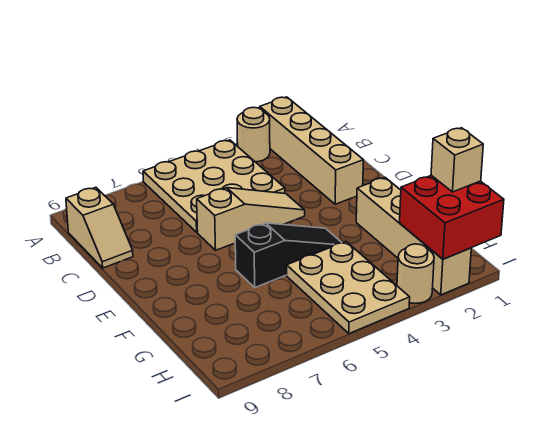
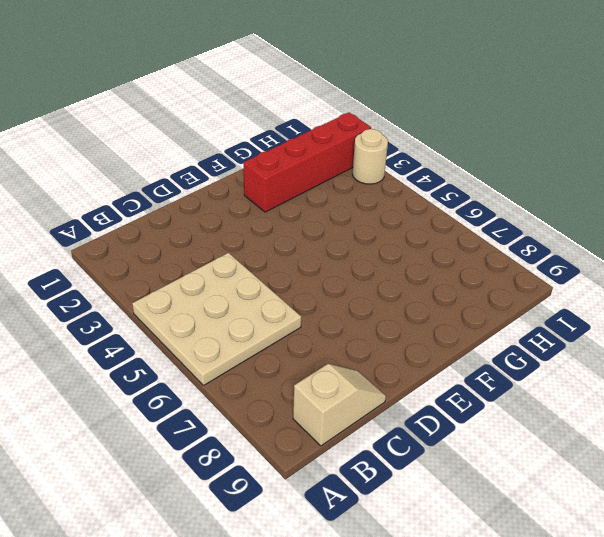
red brick F2:I2 level 1 -> tan brick F2:I2 level 1
none -> tan brick A2:D2 level 1
none -> tan round brick A3 level 1

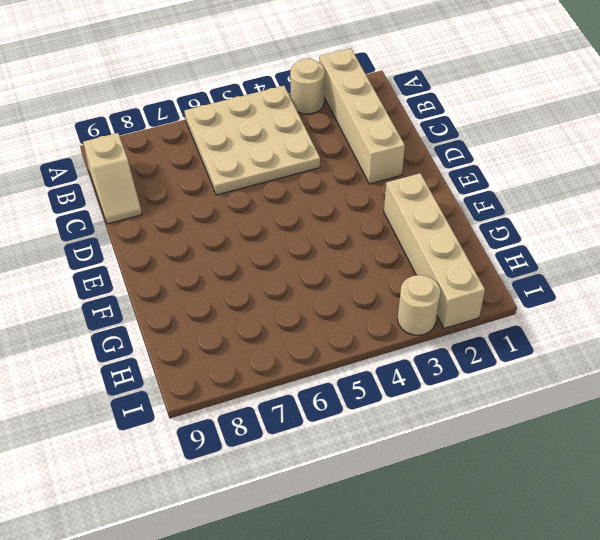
none -> tan slope D4:D6 level 1 top 6
none -> black slope F4:F6 level 1 top 6

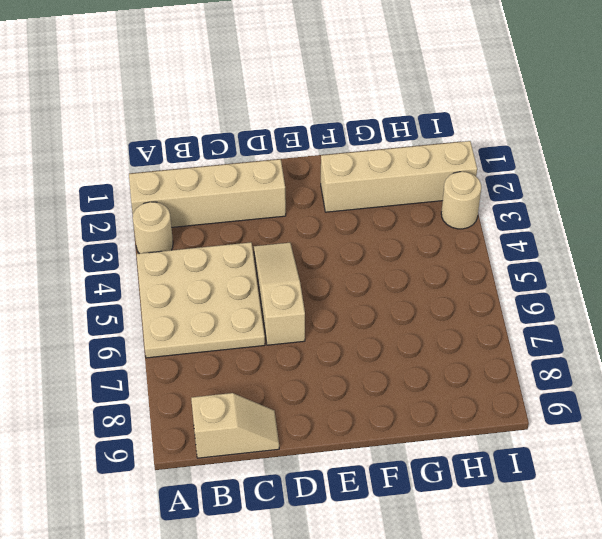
none -> black slope F4:F6 level 1 top 6
none -> tan plate G4:I5 level 1

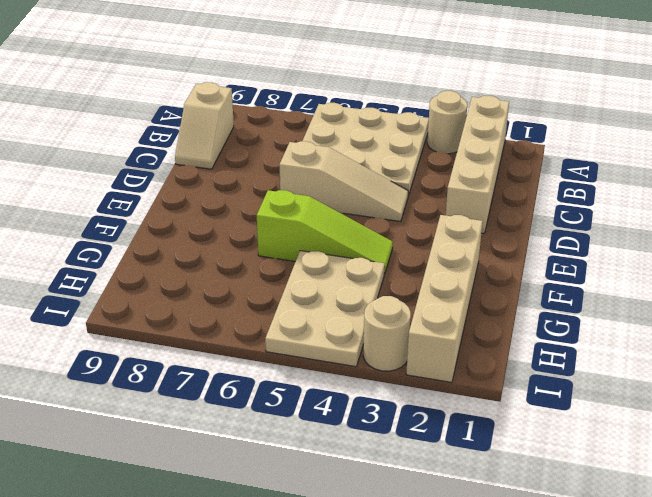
lime slope F4:F6 level 1 top 6 -> black slope F4:F6 level 1 top 6
none -> red brick H1:I2 level 2
none -> tan brick H1 level 3

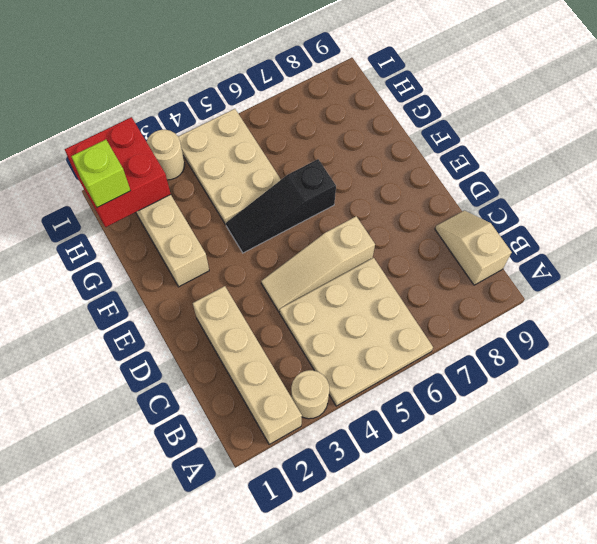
lime brick H1 level 3 -> tan brick H1 level 3

